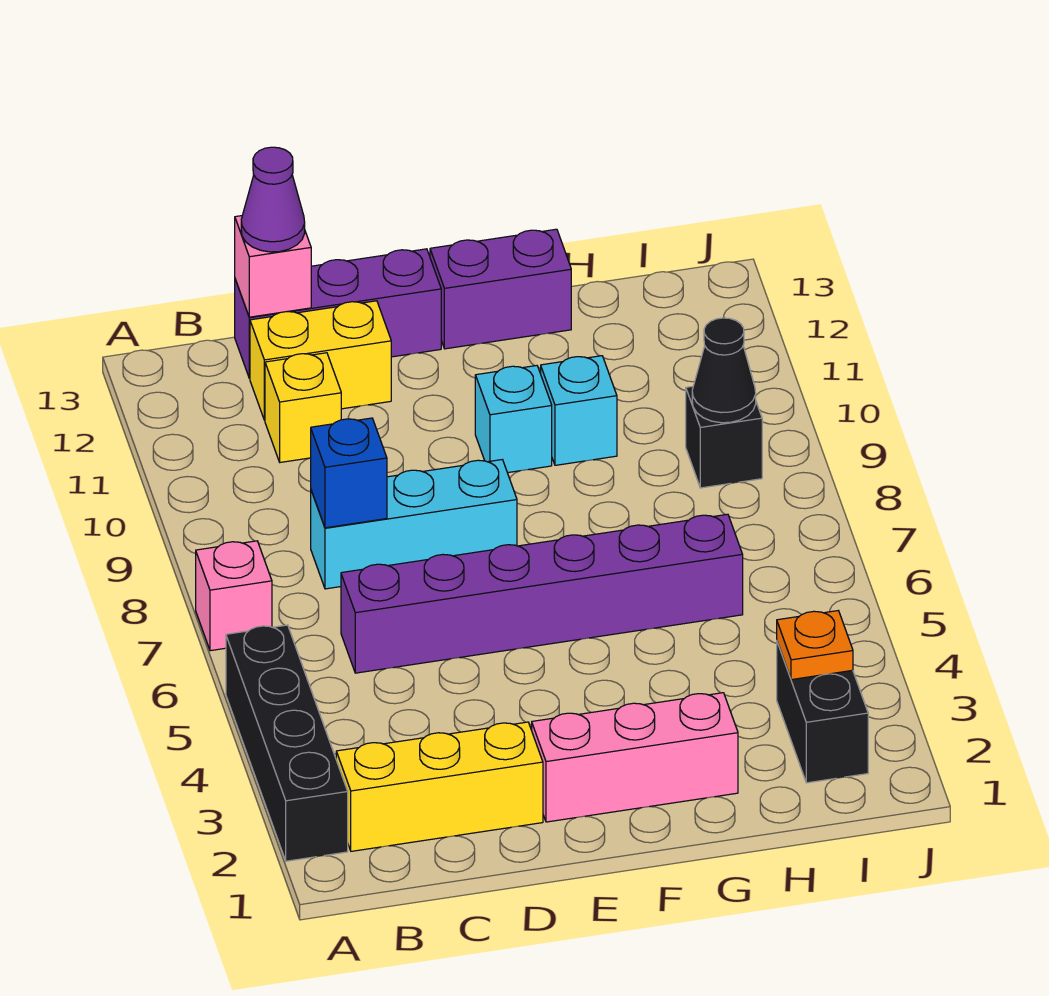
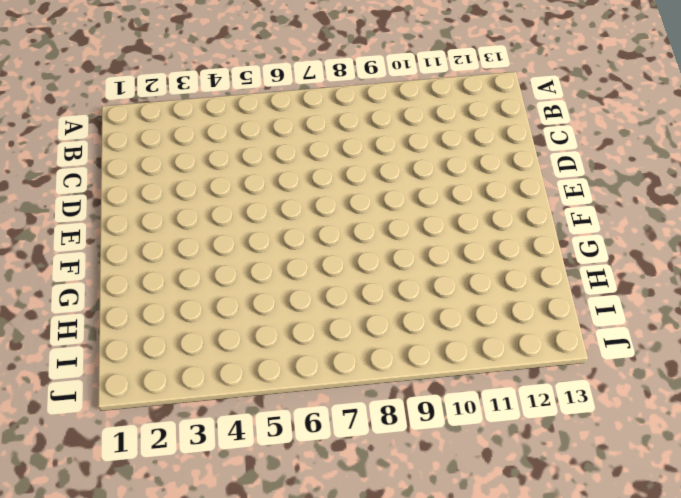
none -> black brick A2:A5 level 1
none -> pink brick A7 level 1
none -> yellow brick B2:D2 level 1

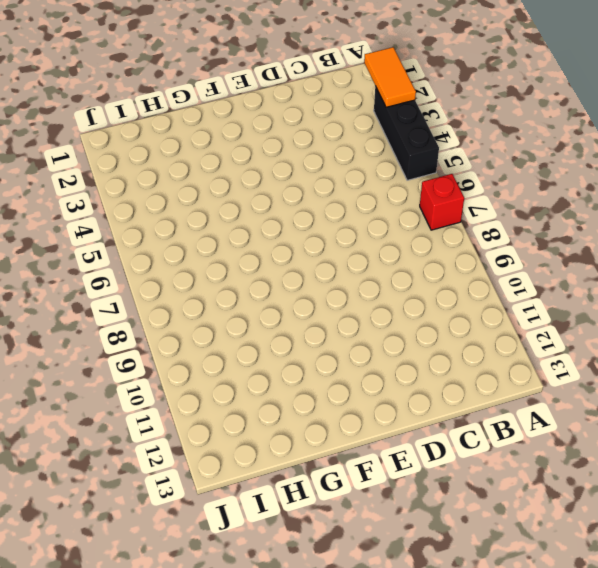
orange tile A2:A3 level 2 -> none
black brick A3:A5 level 1 -> black brick A2:A5 level 1
red brick A7 level 1 -> pink brick A7 level 1
none -> yellow brick B2:D2 level 1
none -> purple brick C6:H6 level 1
none -> cyan brick C8:E8 level 1

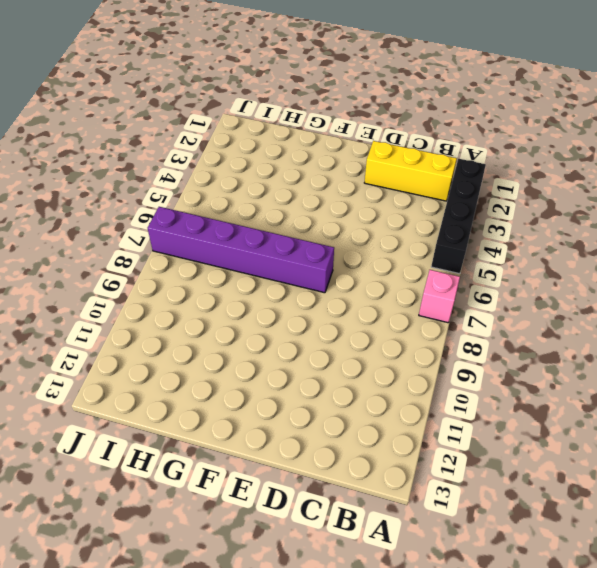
purple brick E7:J7 level 1 -> purple brick C6:H6 level 1
none -> cyan brick C8:E8 level 1
none -> yellow brick C11 level 1
none -> yellow brick C12:D12 level 1

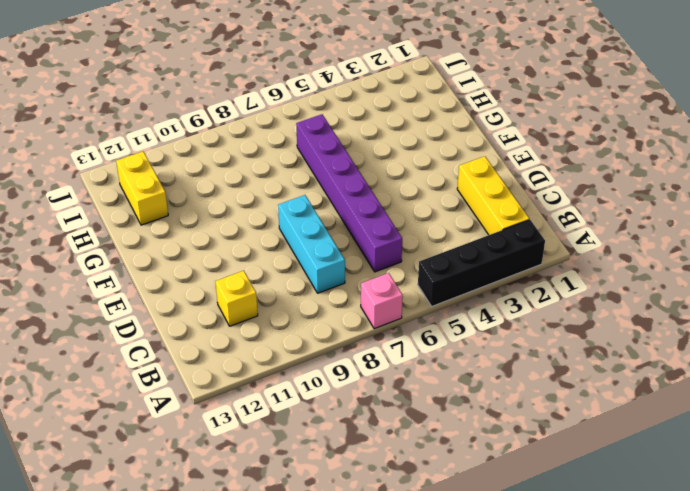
yellow brick H12:I12 level 1 -> yellow brick C12:D12 level 1
none -> purple brick C13:E13 level 1
none -> pink brick E2:G2 level 1
none -> cyan brick F10 level 1

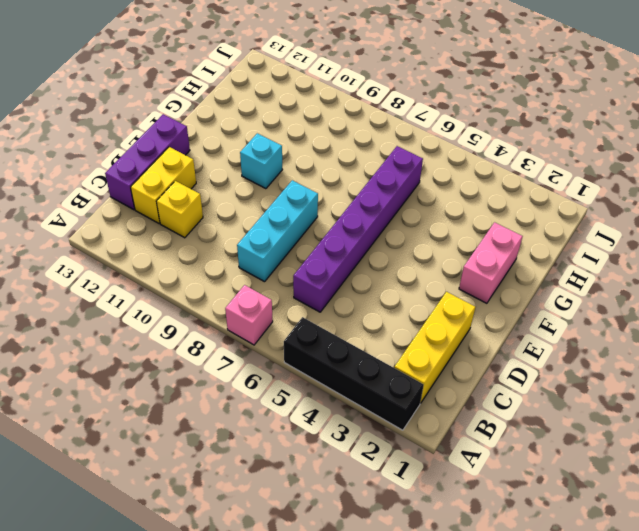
pink brick F2:G2 level 1 -> pink brick E2:G2 level 1
none -> purple brick F13:G13 level 1
none -> cyan brick G10 level 1
none -> black brick I2:I3 level 1

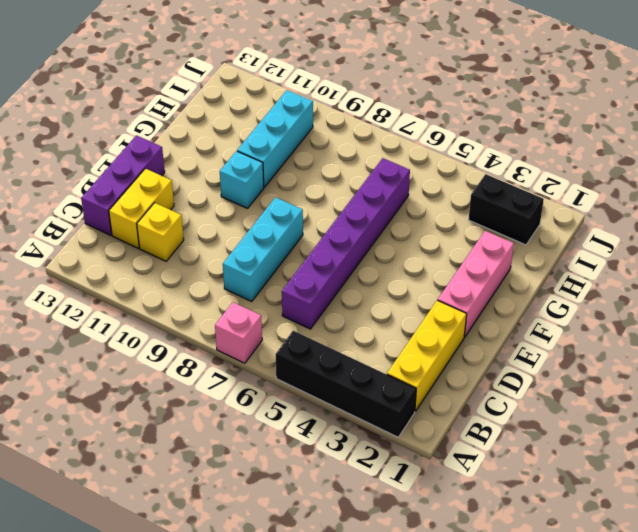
cyan brick G10:I10 level 1 -> cyan brick G10 level 1
none -> purple brick F13:G13 level 1
none -> black brick I9 level 1
none -> blue brick C8 level 2

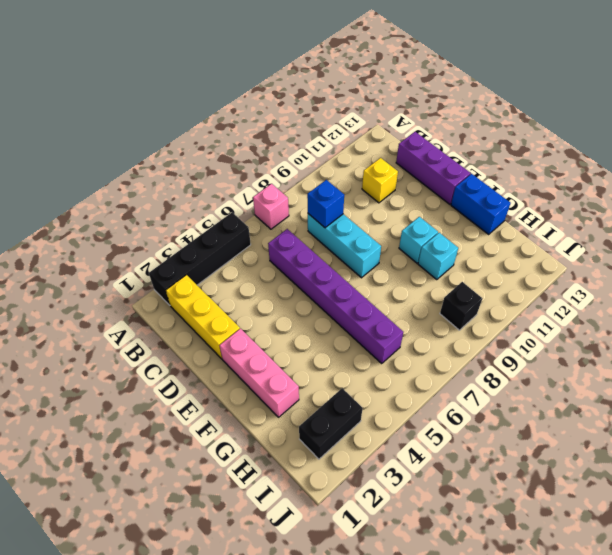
blue brick F13:G13 level 1 -> purple brick F13:G13 level 1
none -> yellow brick C12:D12 level 1
none -> pink brick C13 level 2
none -> orange plate I3 level 2

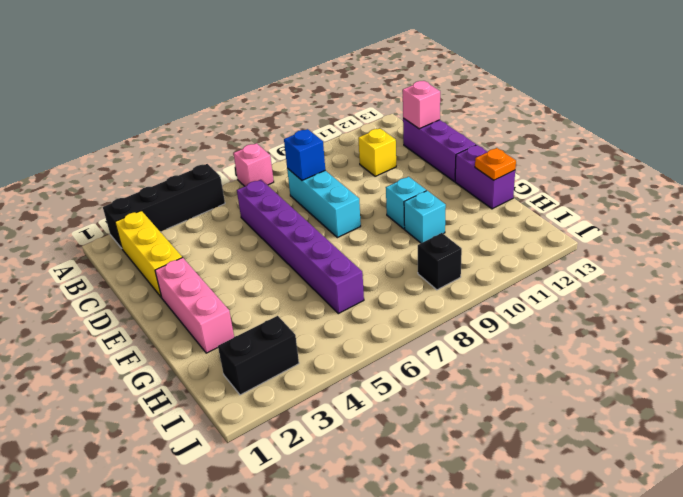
orange plate G13 level 2 -> orange plate I3 level 2
none -> yellow brick C12:D12 level 1
none -> black cone I9 level 2
none -> purple cone C13 level 3

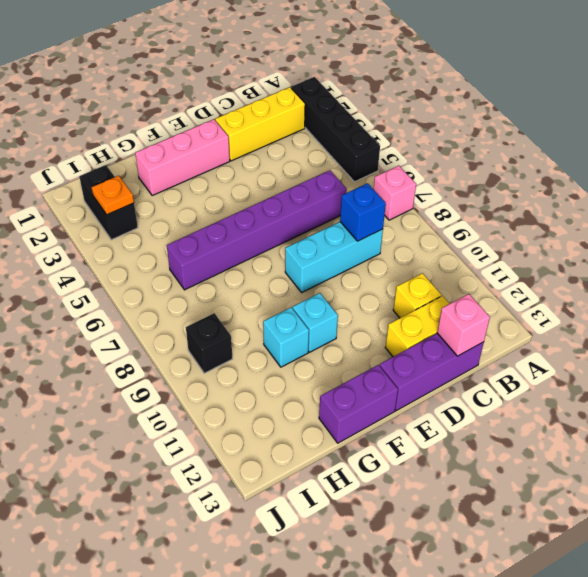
none -> black cone I9 level 2
none -> purple cone C13 level 3

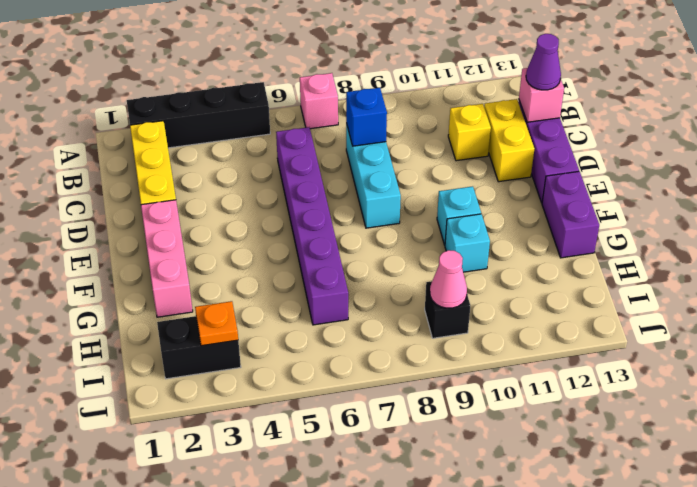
pink cone I9 level 2 -> black cone I9 level 2

